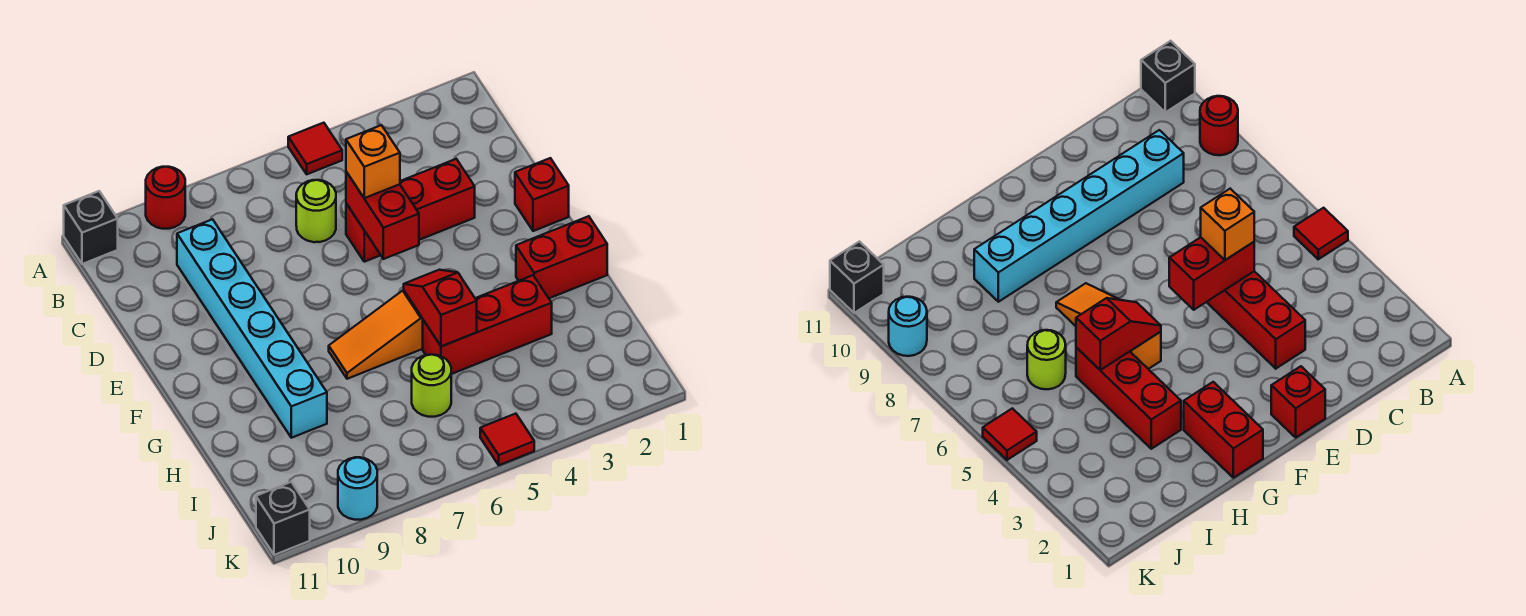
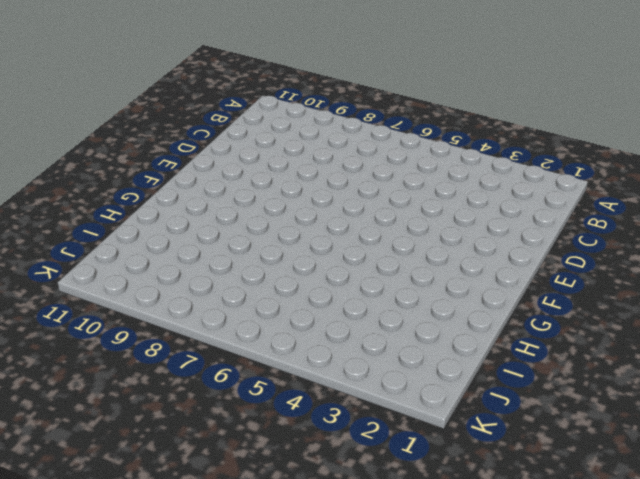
none -> red tile A5 level 1
none -> red round brick A9 level 1
none -> black brick A11 level 1

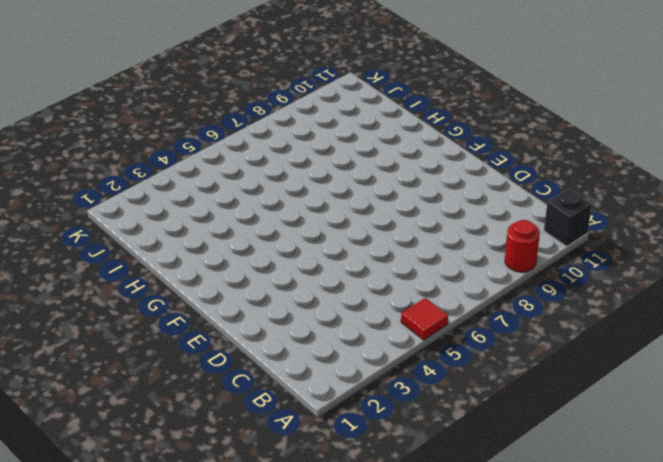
none -> lime round brick C6 level 1
none -> cyan brick C9:H9 level 1
none -> red brick D3:D5 level 1

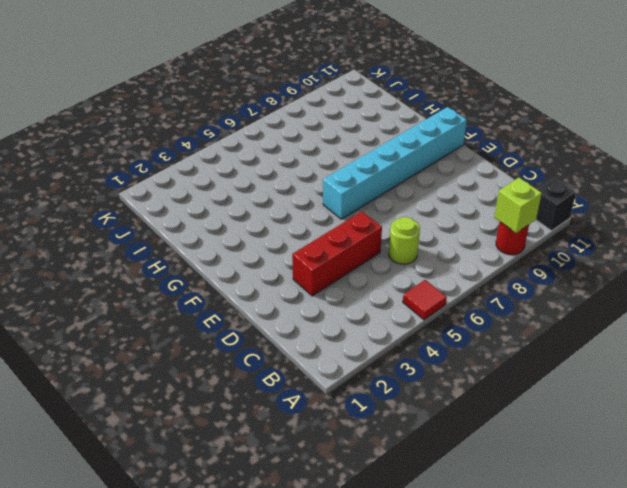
lime brick A9 level 2 -> none
cyan brick F6:F11 level 1 -> cyan brick C9:H9 level 1
none -> red brick E1 level 1
none -> red brick G1:G2 level 1
none -> orange slope G5:G7 level 1 top 5

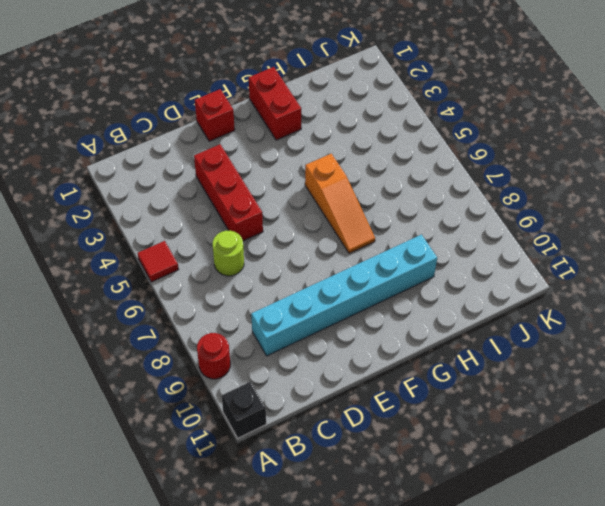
none -> red brick H3:H5 level 1
none -> lime round brick I6 level 1
none -> red tile K5 level 1

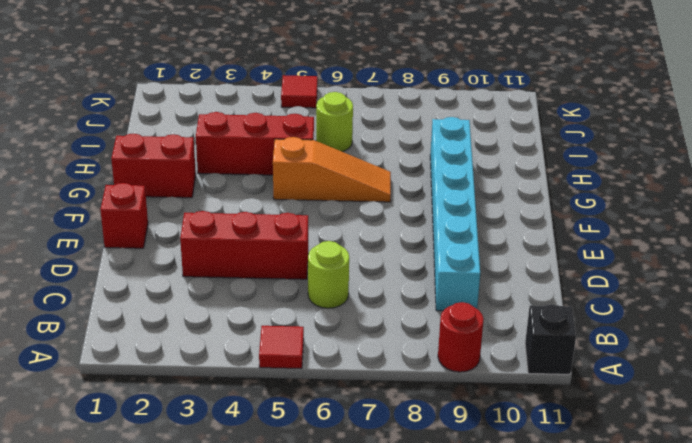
none -> cyan round brick K9 level 1
none -> black brick K11 level 1
none -> red brick D5:E5 level 2

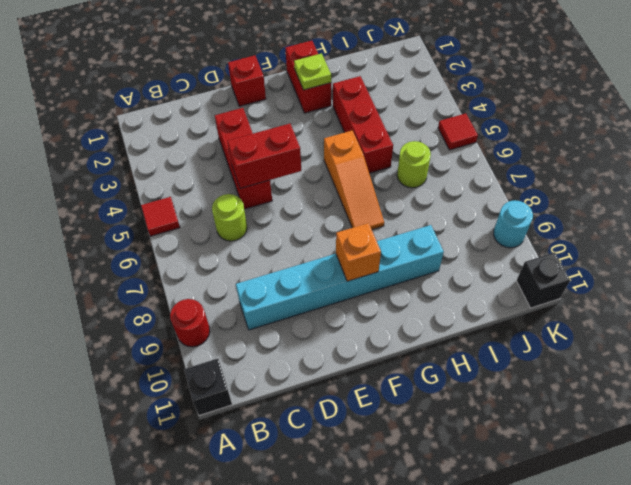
orange brick F9 level 2 -> orange brick D5 level 3
lime plate G2 level 2 -> none
none -> red slope G5:H5 level 2 top H

